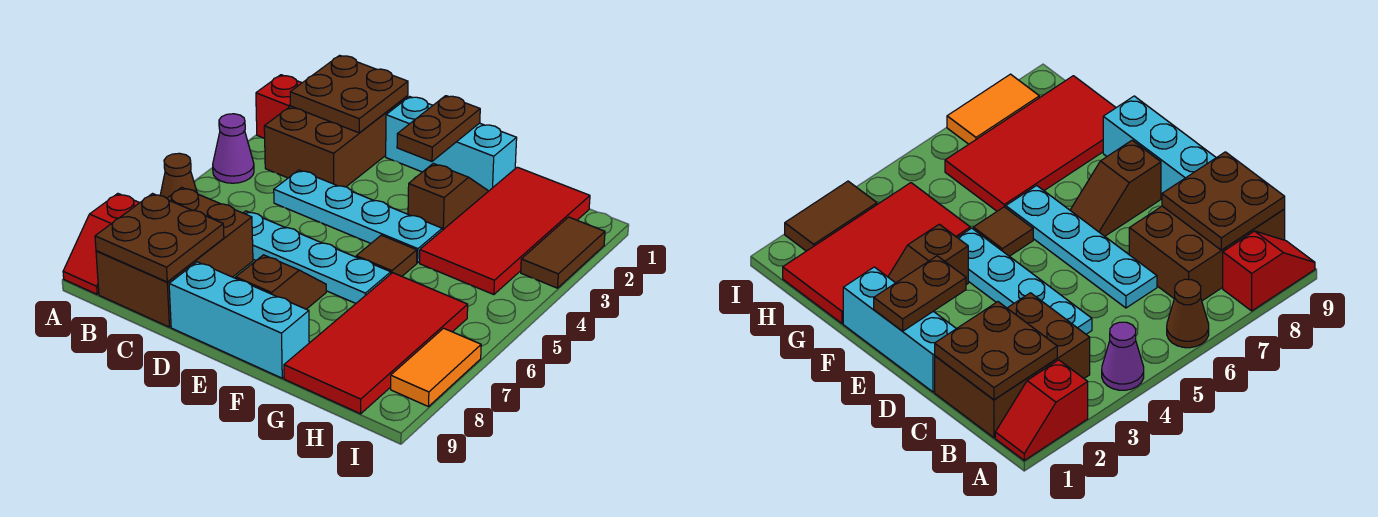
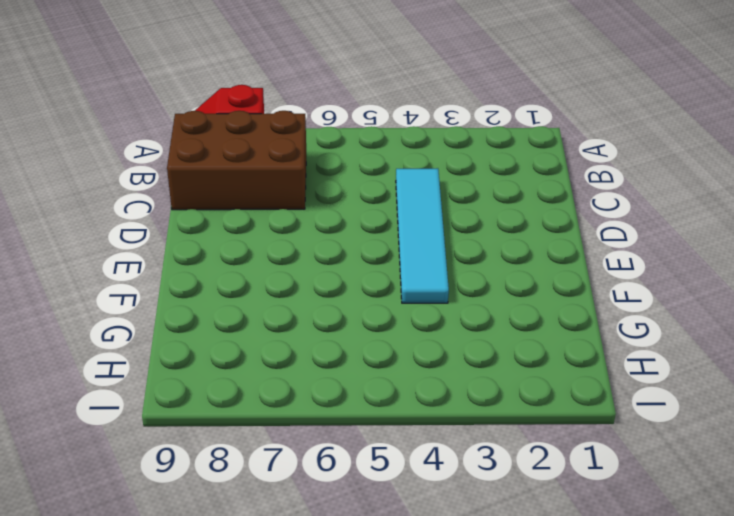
cyan tile C4:F4 level 1 -> cyan plate C4:F4 level 1
none -> red slope A1:A2 level 1 top 2
none -> purple cone A4 level 1
none -> brown cone A6 level 1

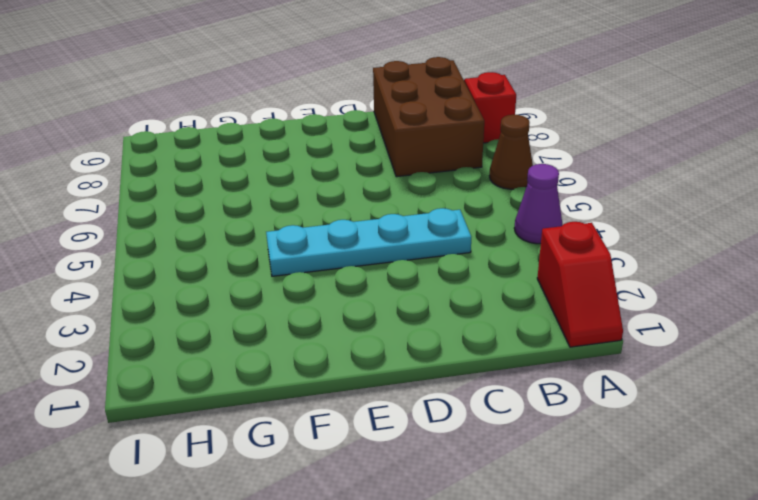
none -> brown brick B1:C3 level 1
none -> cyan plate C6:F6 level 1
none -> cyan brick D1:F1 level 1

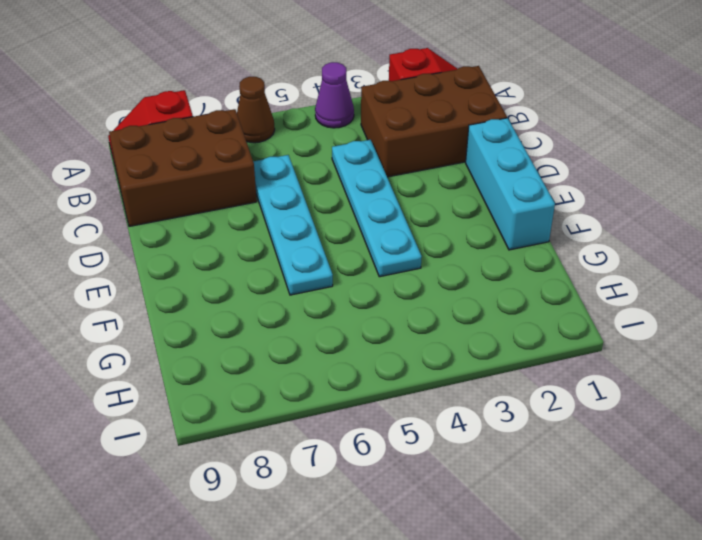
none -> cyan brick D9:F9 level 1
none -> brown slope E7:E8 level 1 top 8
none -> brown slope F2:F3 level 1 top 3

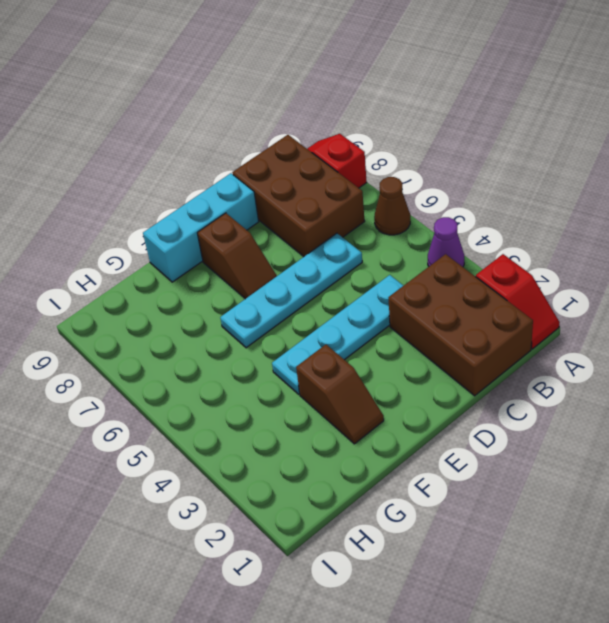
none -> cyan brick D1:F1 level 1
none -> brown tile F5 level 1
none -> red tile G1:H4 level 1

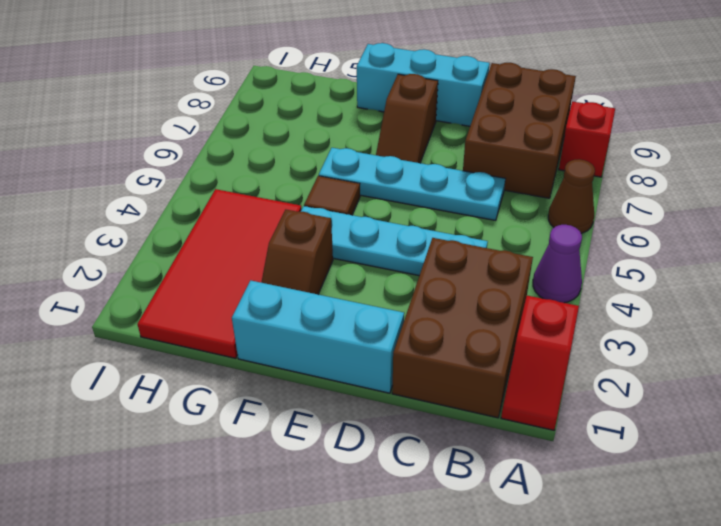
none -> red tile G6:H9 level 1
none -> brown tile I2:I3 level 1
none -> orange tile I7:I8 level 1

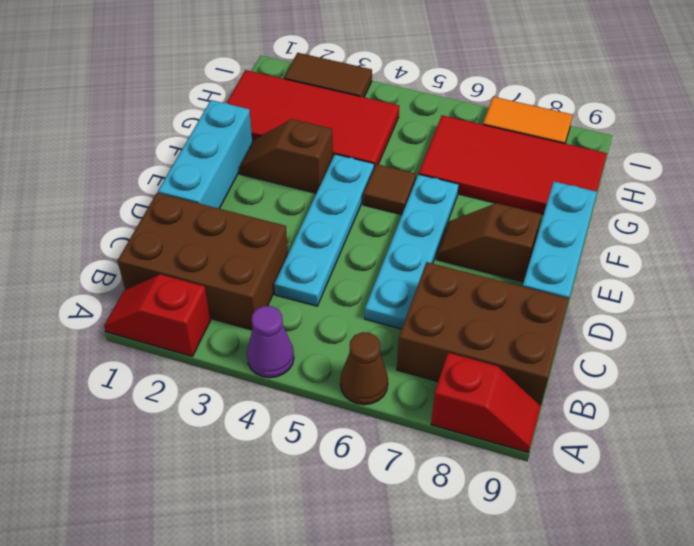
none -> brown plate B1:C2 level 2
none -> brown plate B8:C9 level 2
none -> brown plate E1:E2 level 2

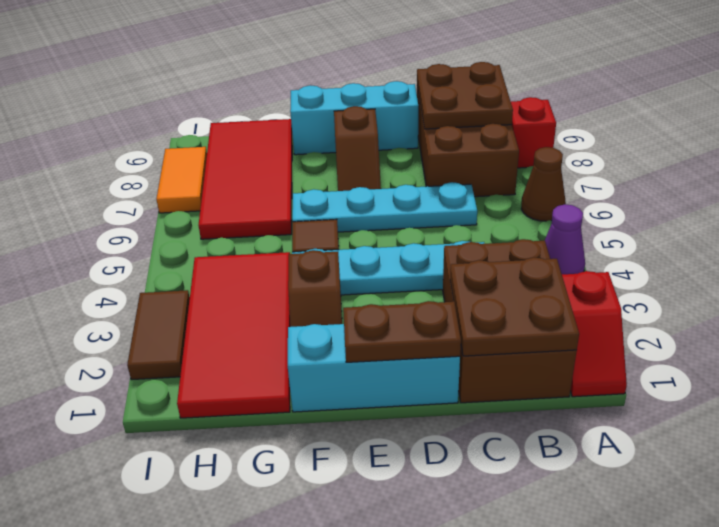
brown plate D1:E1 level 2 -> brown plate E1:E2 level 2

